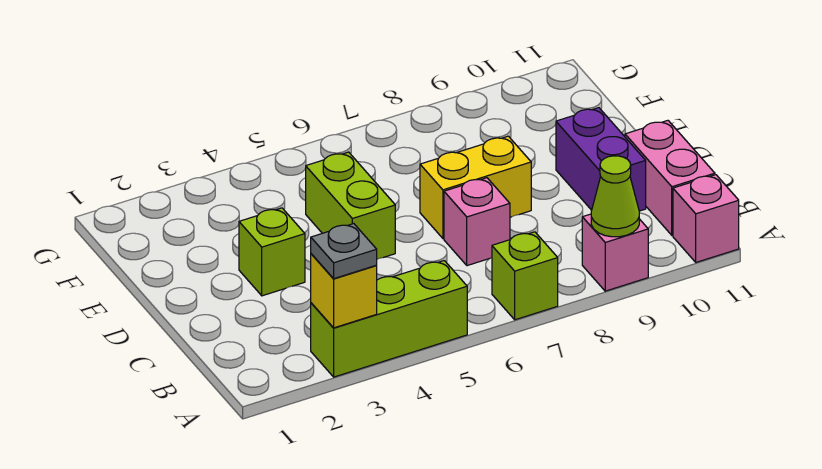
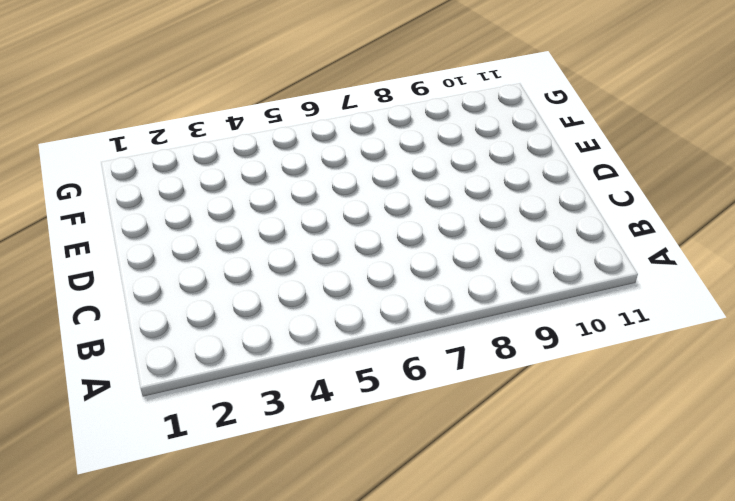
none -> lime brick A3:A5 level 1
none -> lime brick A7 level 1
none -> pink brick A9 level 1

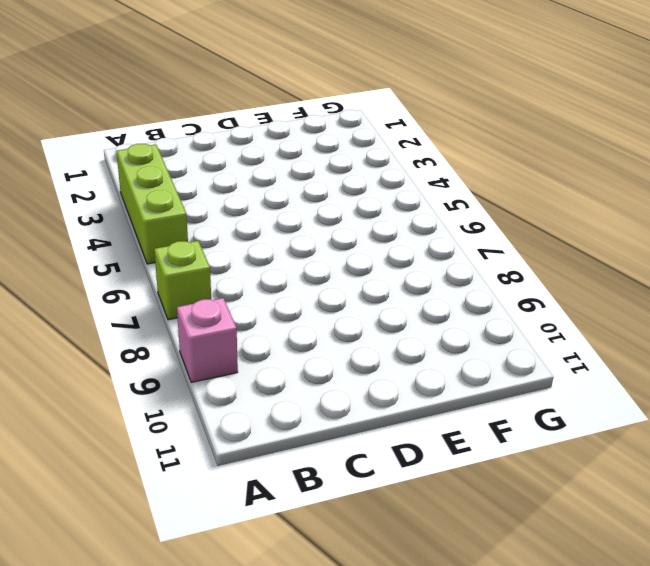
none -> pink brick A11 level 1
none -> pink brick B11:C11 level 1
none -> pink brick C7 level 1

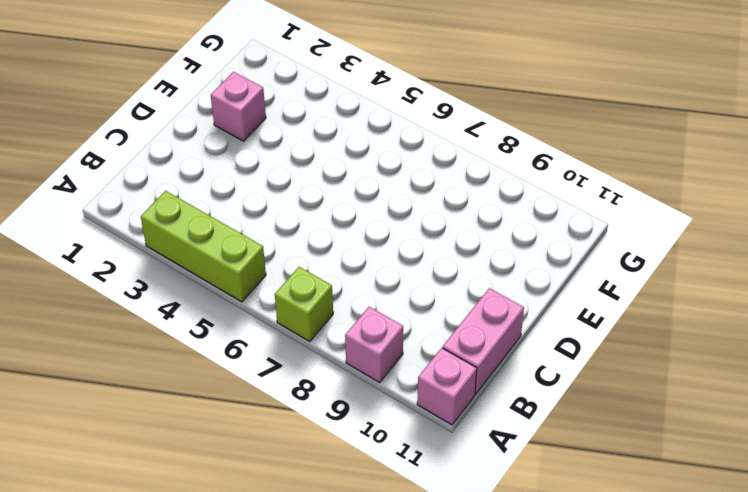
pink brick E2 level 1 -> pink brick C7 level 1
none -> purple brick C10:D10 level 1
none -> lime brick D3 level 1
none -> lime brick D5:E5 level 1

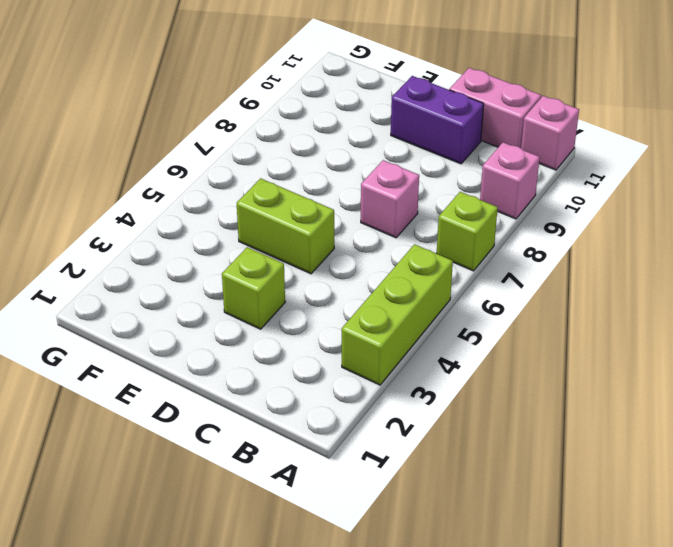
none -> yellow brick D7:D8 level 1
none -> yellow brick A3 level 2
none -> lime cone A9 level 2

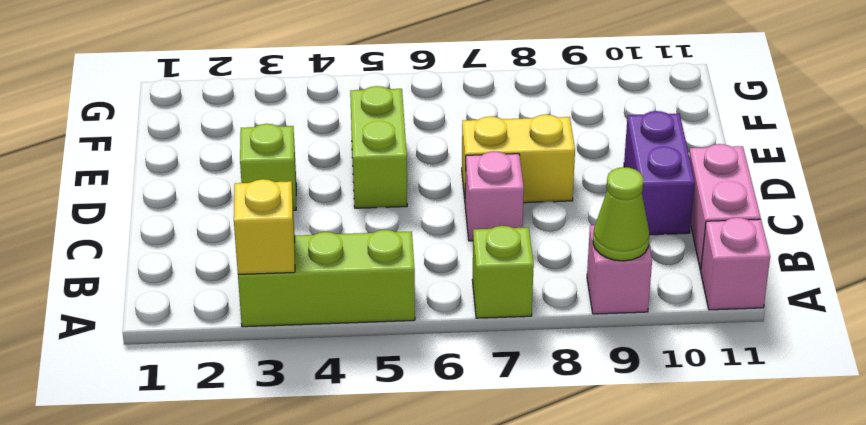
none -> grey plate A3 level 3

